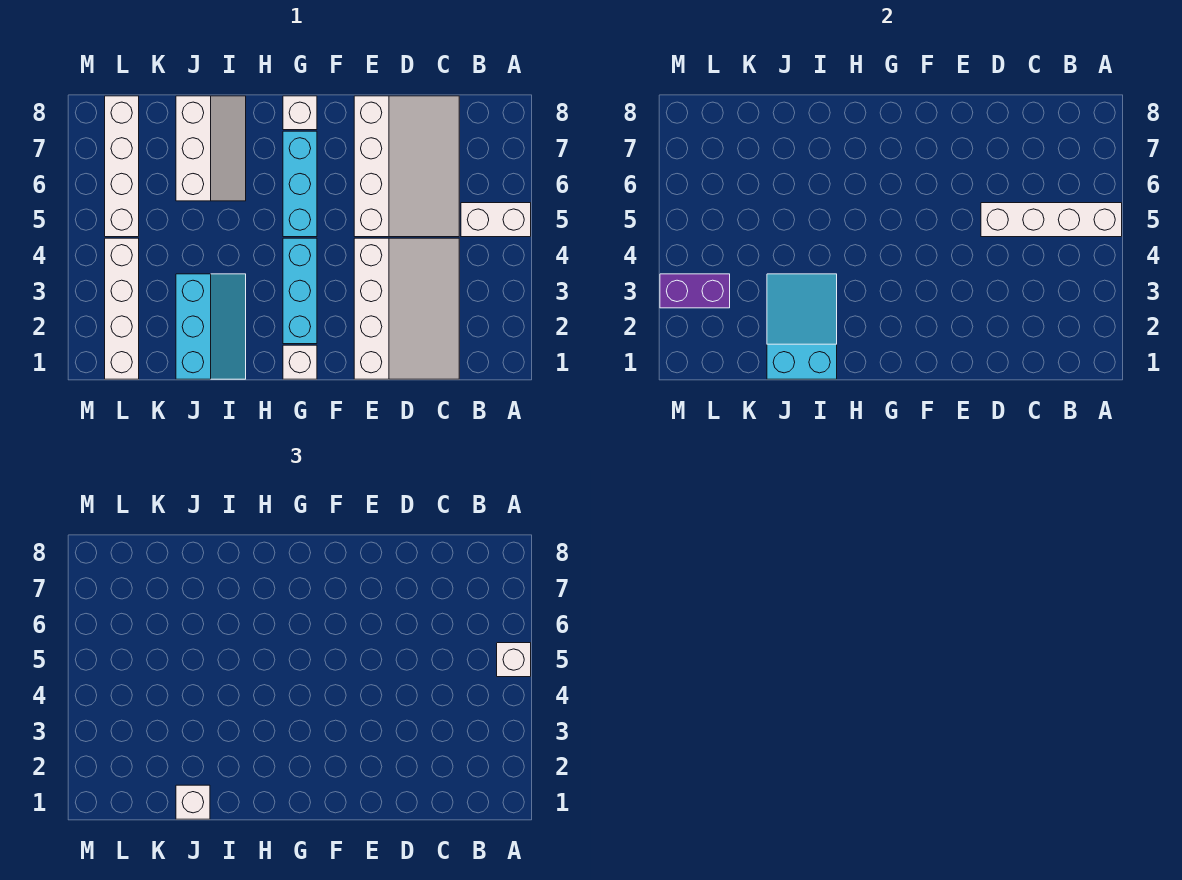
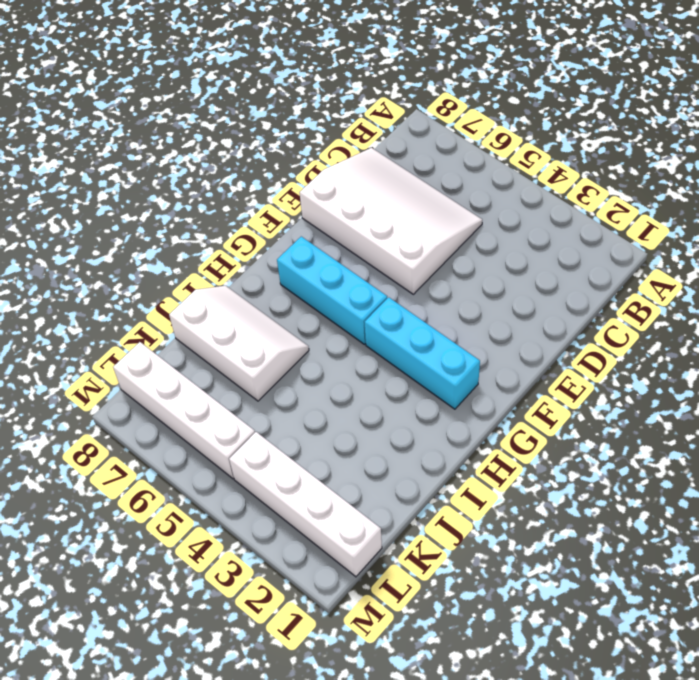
none -> white brick A5:B5 level 1
none -> white slope C1:E4 level 1 top E
none -> white brick G1 level 1

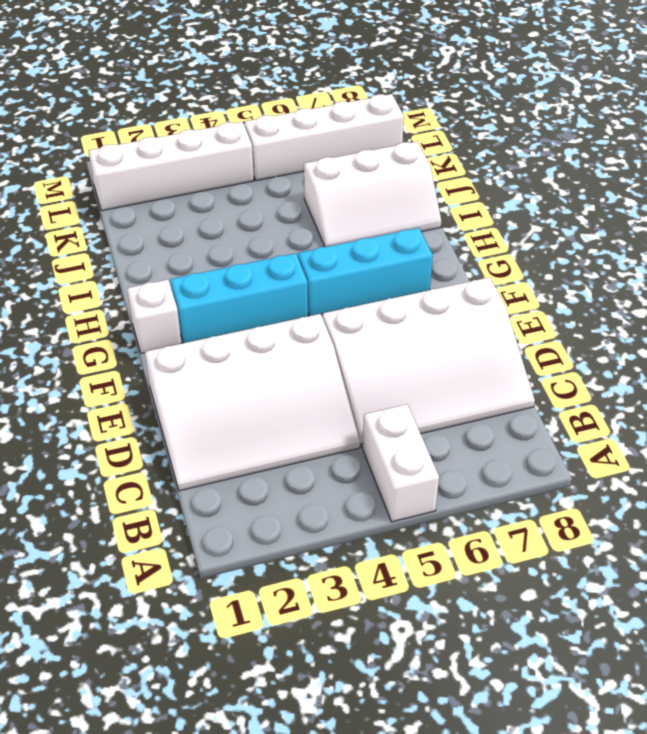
none -> white brick G8 level 1
none -> cyan slope I1:J3 level 1 top J
none -> white brick A5:D5 level 2

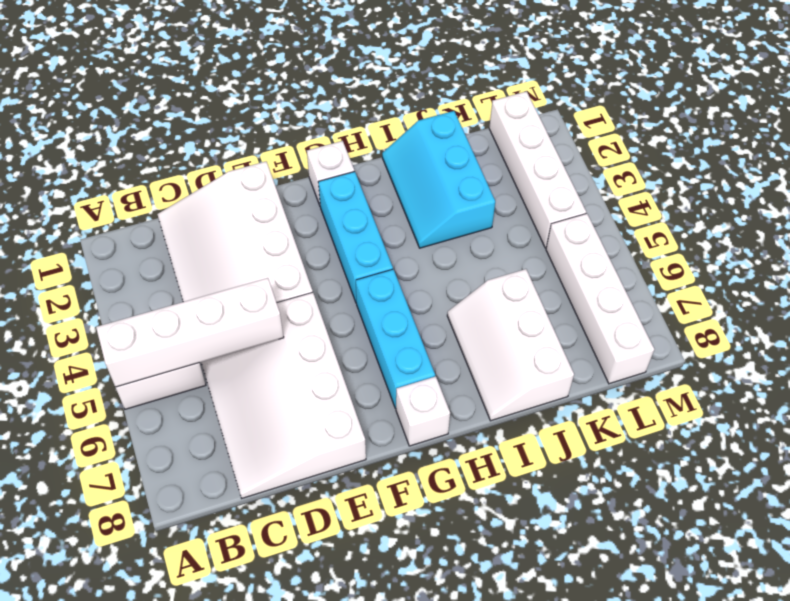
none -> cyan slope I1:J3 level 2 top 1
none -> purple brick L3:M3 level 2
none -> white brick A5 level 3

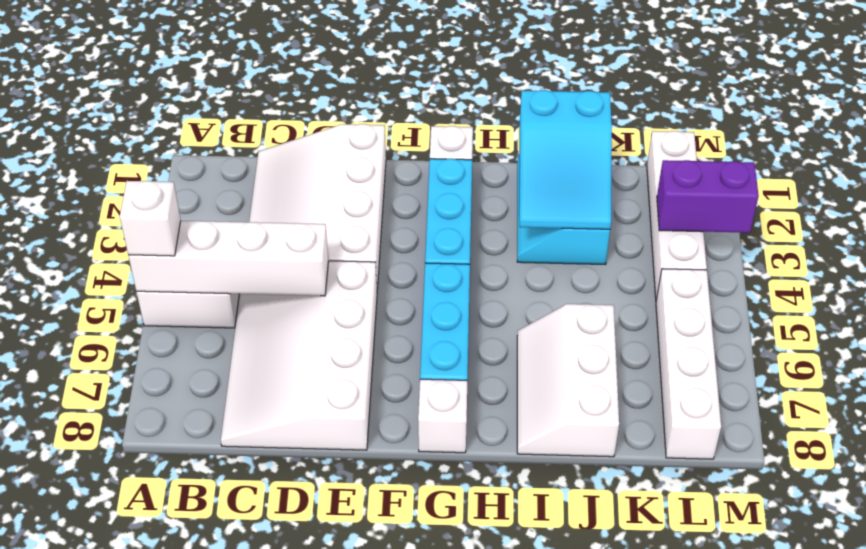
none -> white brick J1 level 3

